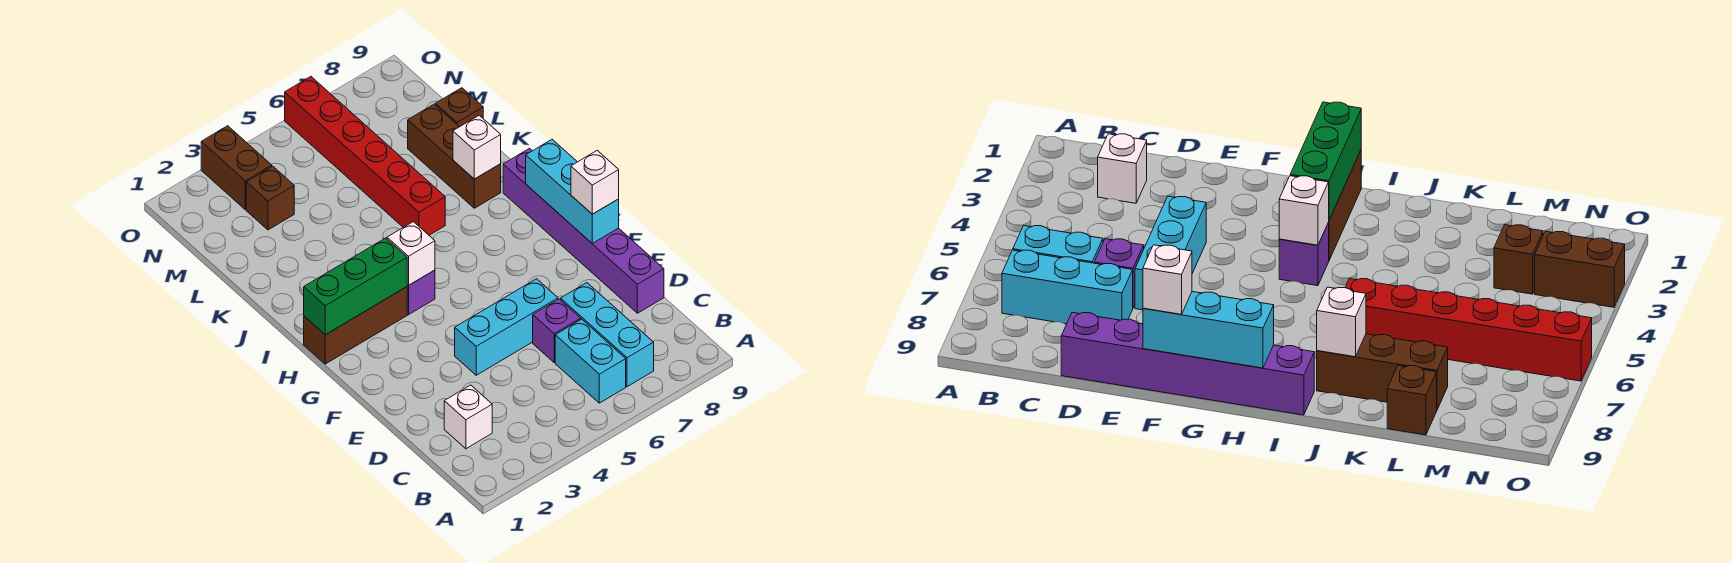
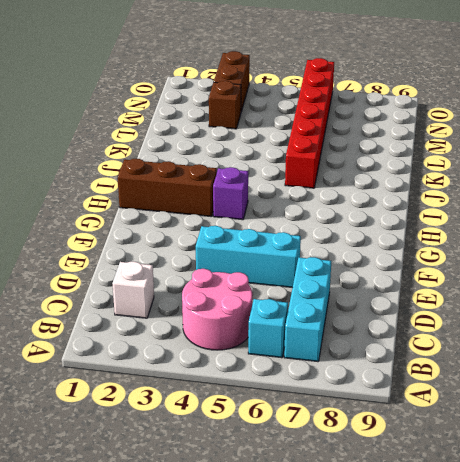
pink round brick B4:C5 level 1 -> none
cyan brick B6 level 1 -> cyan brick B6:C6 level 1
none -> purple brick D6 level 1
none -> purple brick D9:I9 level 1
none -> brown brick J8:L8 level 1

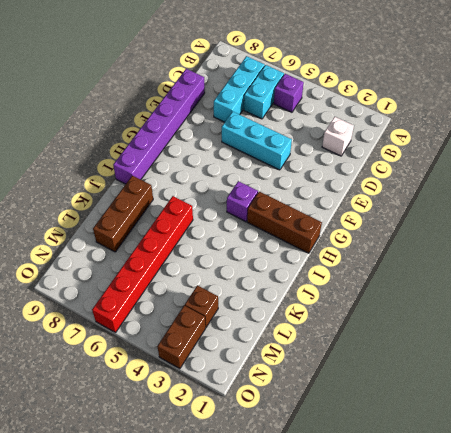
purple brick B5 level 1 -> purple brick D6 level 1
none -> brown brick L9 level 1
none -> cyan brick F9:H9 level 2
none -> green brick H1:H3 level 2

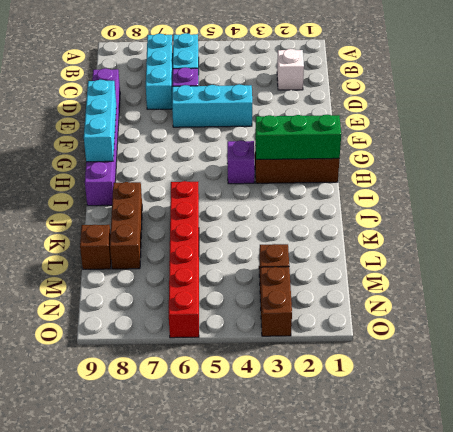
none -> white brick H4 level 2
none -> white brick J8 level 2
none -> white brick F9 level 3

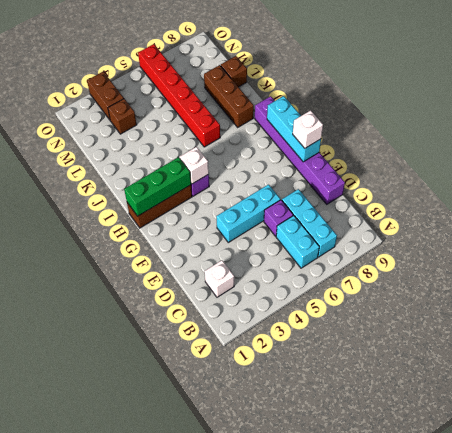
none -> white brick J8 level 2

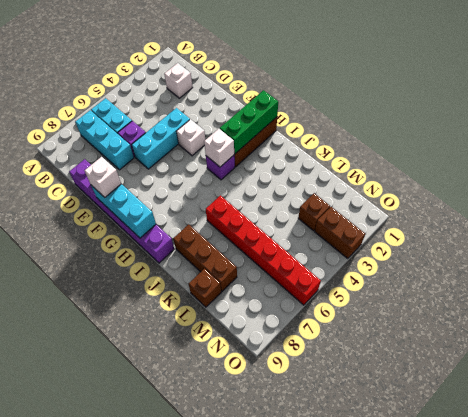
white brick F4 level 1 -> white brick J8 level 2

